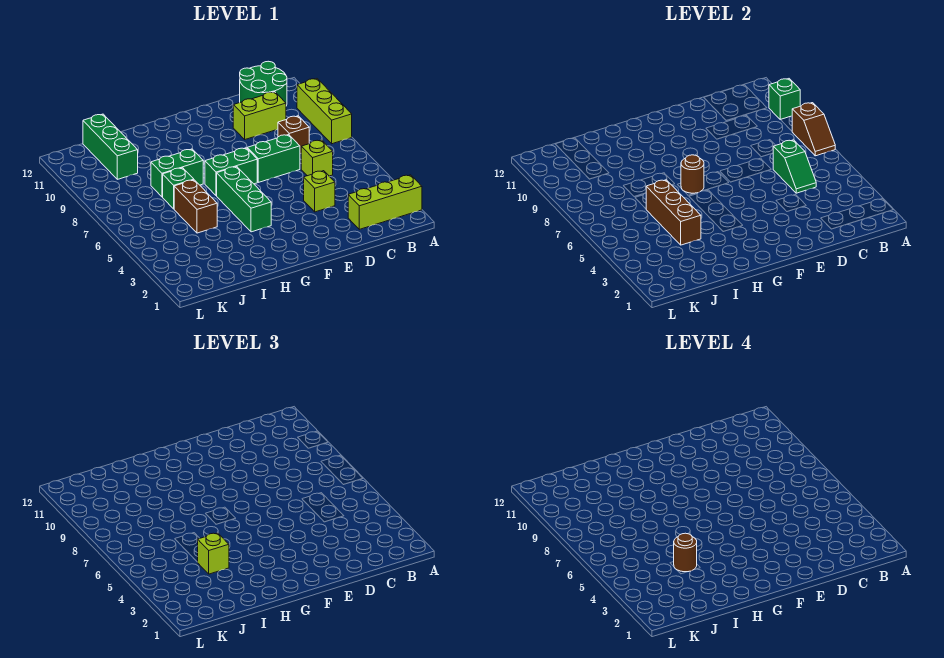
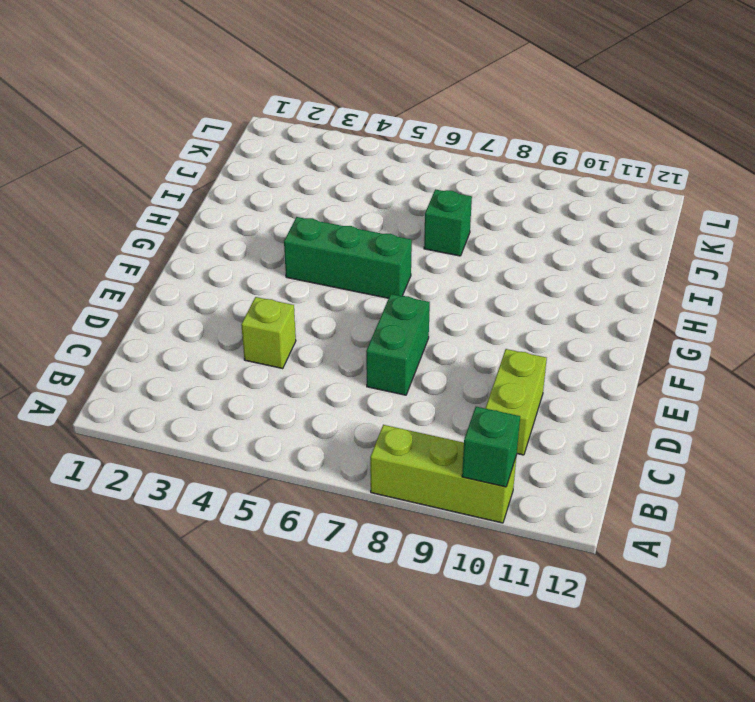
none -> lime brick A2:C2 level 1
none -> green round brick B11:C12 level 1
none -> lime brick C6 level 1

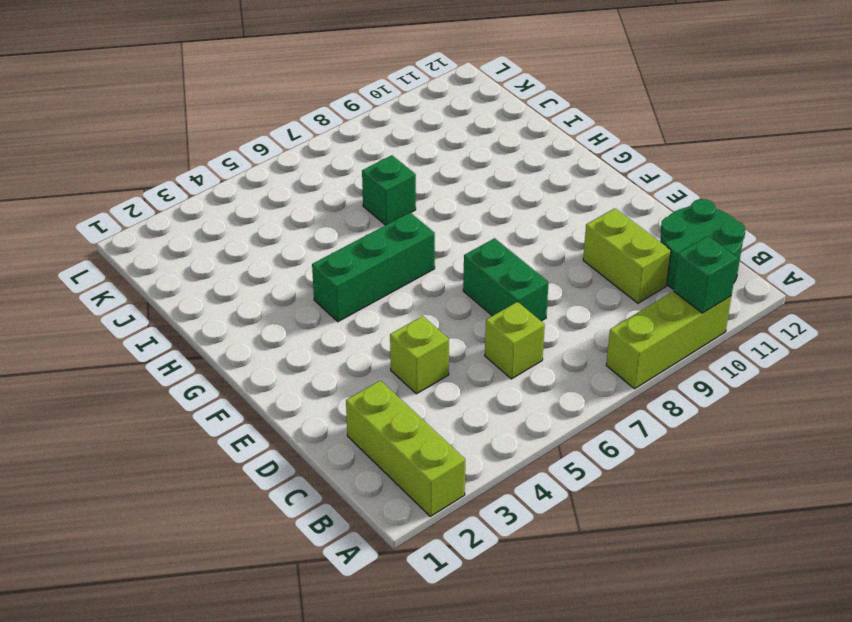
none -> brown brick C8 level 1
none -> green brick F7:G7 level 1
none -> green brick H8:I8 level 1

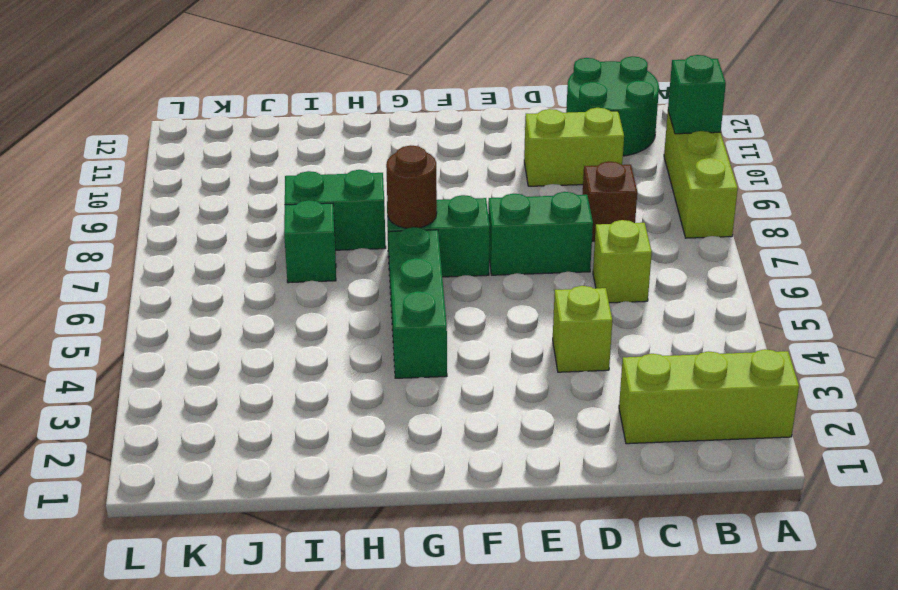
none -> brown brick I5:I6 level 1
none -> green brick J10:J12 level 1
none -> brown slope A7:A8 level 2 top 8

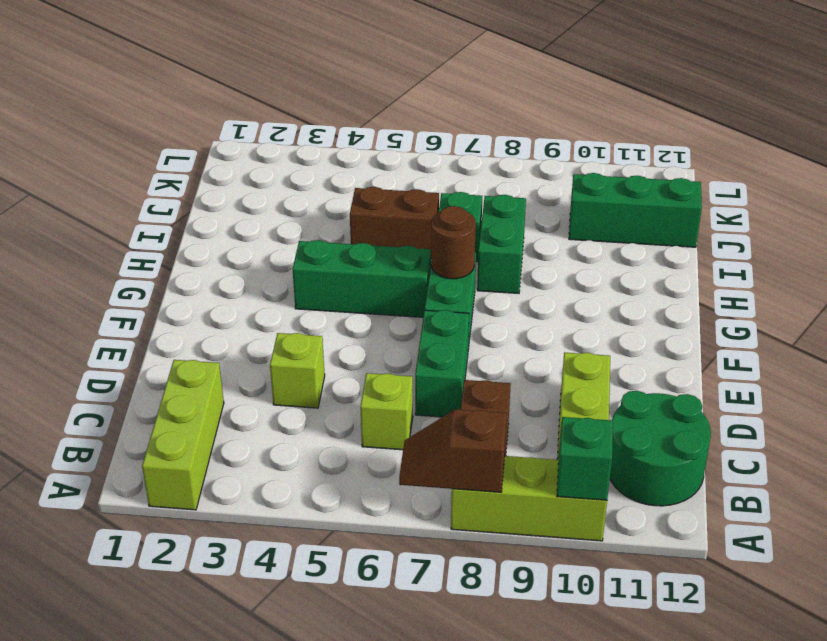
none -> green slope C5:C6 level 2 top 6
none -> brown brick I4:I6 level 2
none -> lime brick I4 level 3

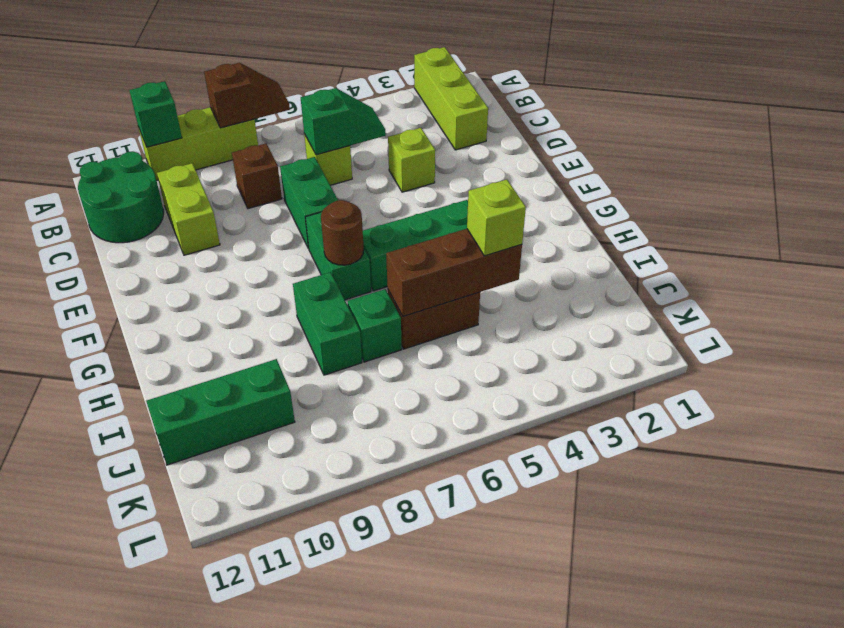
none -> brown round brick I4 level 4

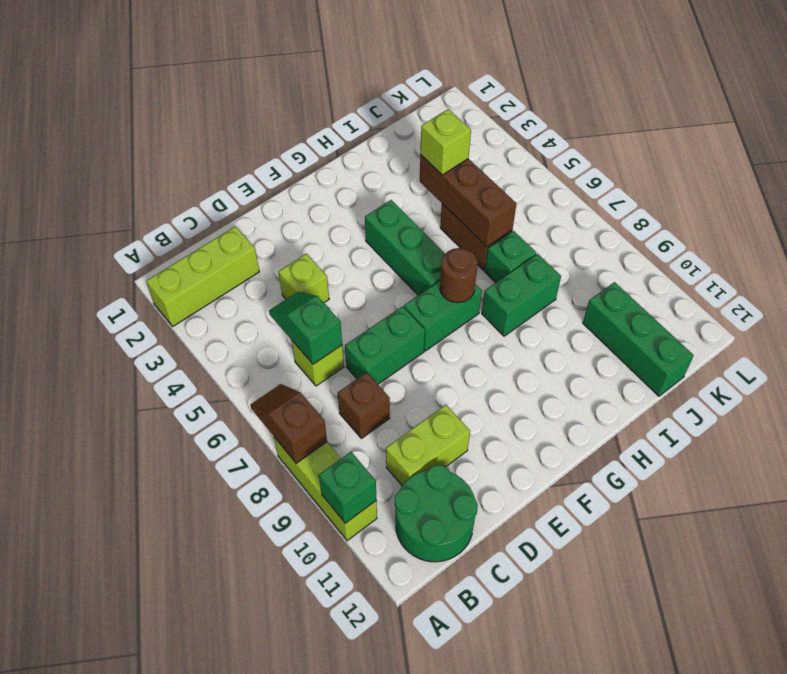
none -> brown round brick I4 level 4

